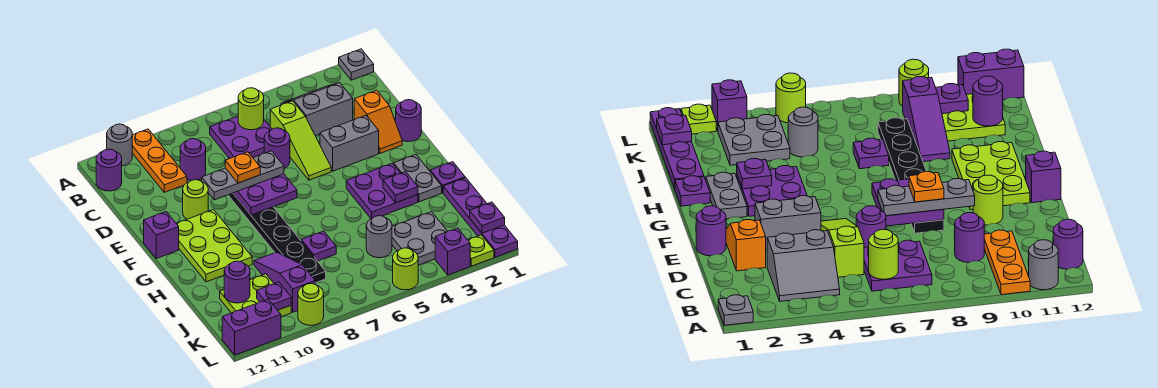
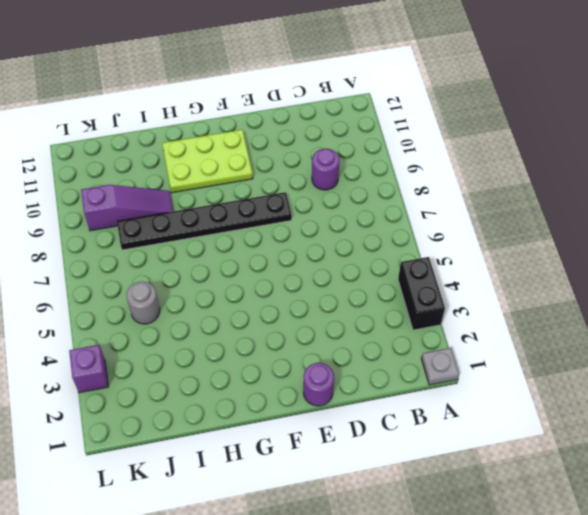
black brick A3:A4 level 1 -> none
none -> orange plate A10:C10 level 1
none -> grey round brick A11 level 1
none -> grey slope B3:C4 level 1 top C
none -> purple plate B6:C7 level 1

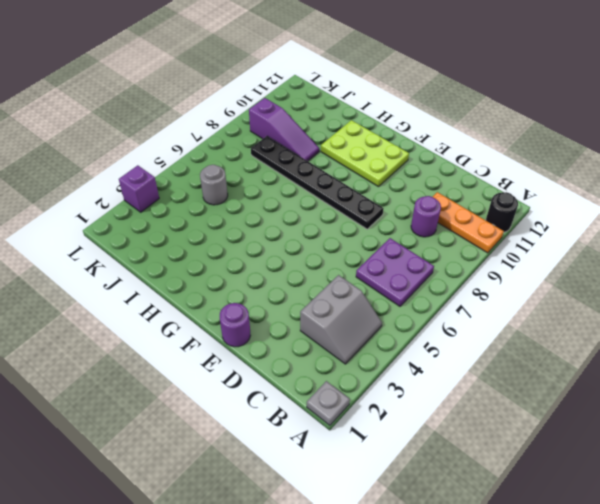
black round brick A11 level 1 -> grey round brick A11 level 1
none -> purple round brick B12 level 1
none -> lime slope C5:E5 level 1 top C
none -> orange slope D2:E2 level 1 top D
none -> purple round brick D6 level 1

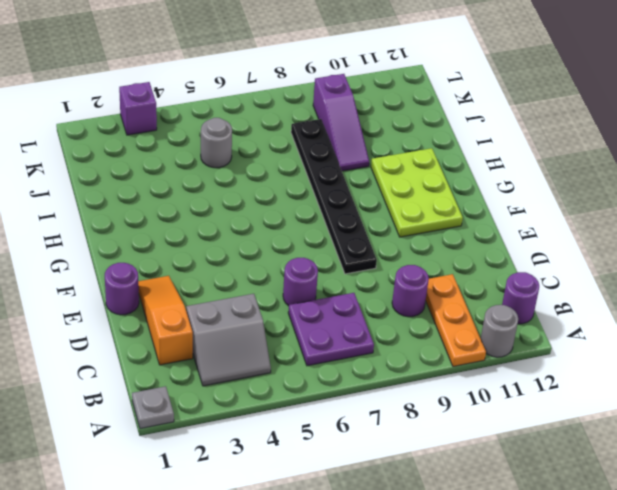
orange slope C2:E2 level 1 top C -> orange slope D2:E2 level 1 top D
none -> lime slope C5:E5 level 1 top C
none -> grey brick E3:E4 level 1
none -> lime round brick E10 level 1
none -> purple brick F12 level 1

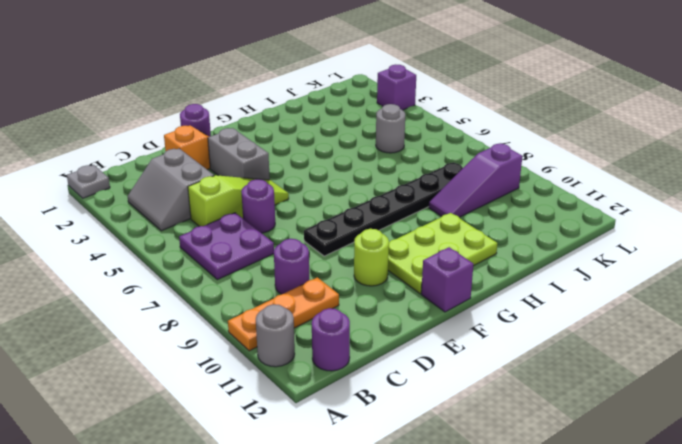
none -> grey plate G2:H2 level 1
none -> purple plate G3:H4 level 1
none -> purple plate H1 level 1
none -> purple plate I1:L1 level 1

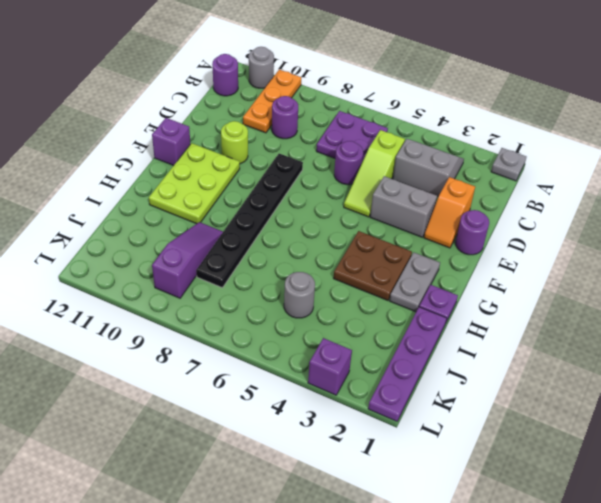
brown plate G3:H4 level 1 -> purple plate G3:H4 level 1
none -> purple plate I7 level 1
none -> grey plate J3:K4 level 1
none -> lime plate J10:K11 level 1
none -> lime plate L2 level 1

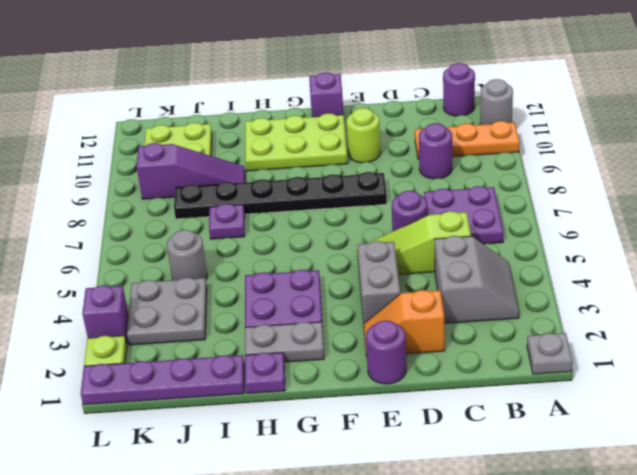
none -> lime round brick L5 level 1
none -> lime round brick L9 level 1
none -> purple brick L11:L12 level 1
none -> lime round brick B6 level 2

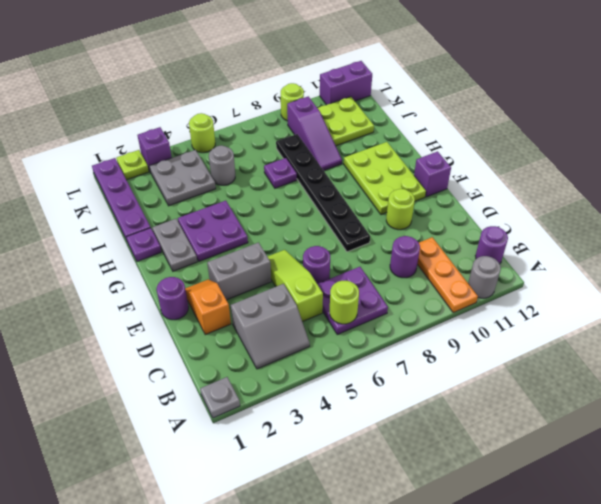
none -> purple plate E7:F8 level 2
none -> purple plate H3 level 2
none -> purple round brick J11 level 2
none -> purple plate K1 level 2

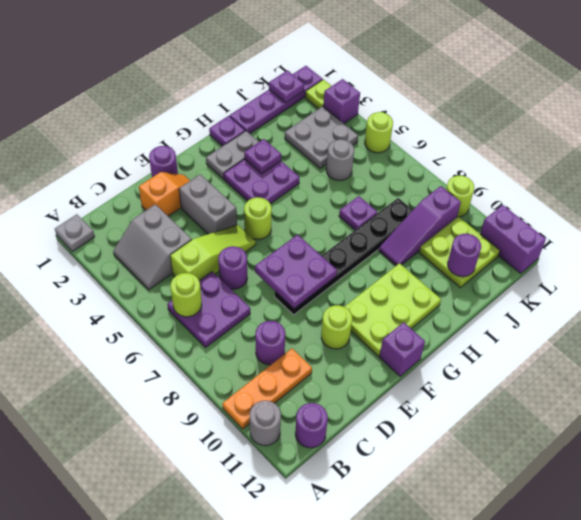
lime round brick F5 level 1 -> none
none -> purple plate K10 level 2
none -> grey plate E7:E9 level 3
none -> orange plate E8 level 4

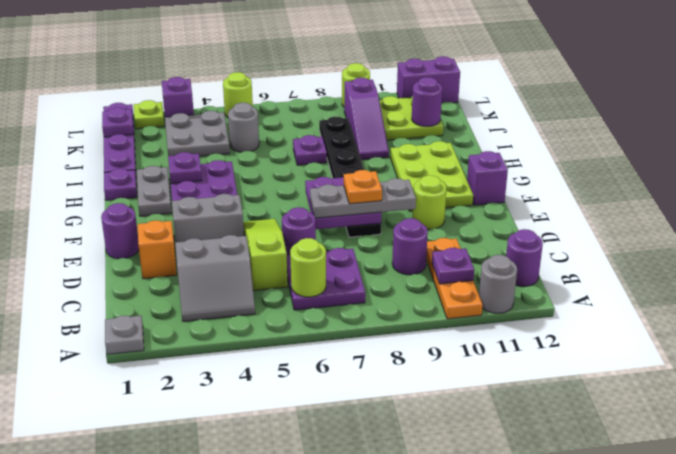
purple plate B10 level 2 -> purple plate K10 level 2

